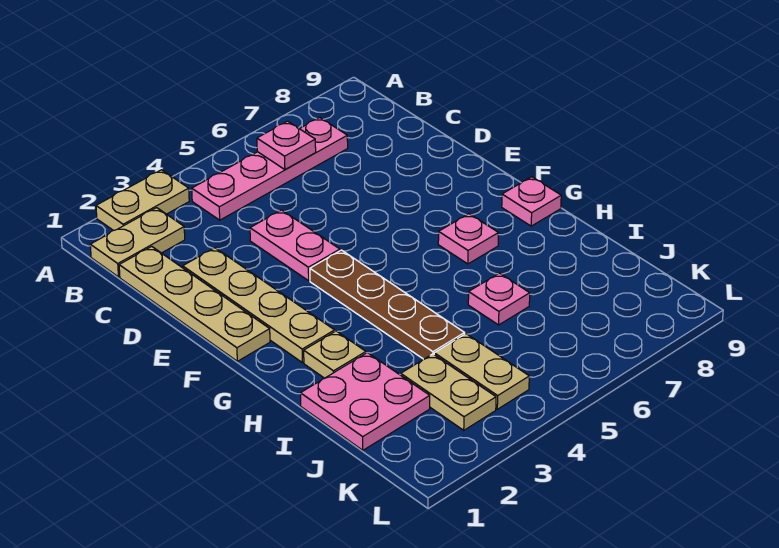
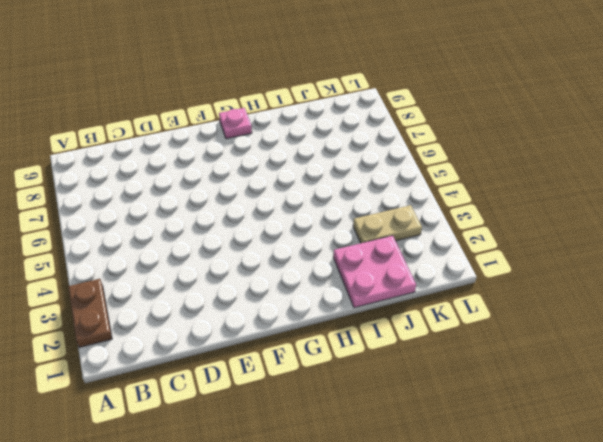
brown plate A2:A3 level 1 -> tan plate A2:A3 level 1
none -> tan plate B1:B2 level 1
none -> pink plate B4:B7 level 1
none -> tan plate C1:F1 level 1

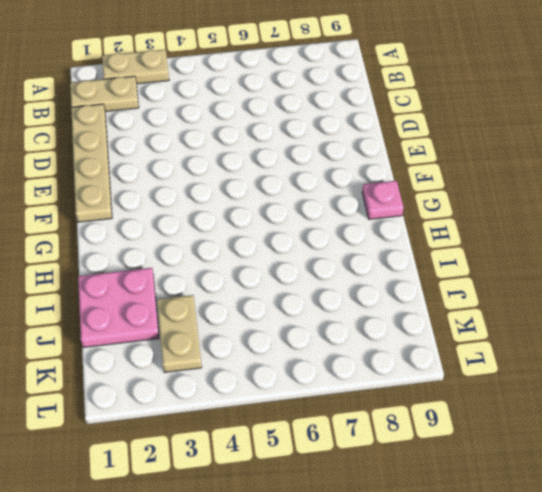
none -> pink plate B4:B7 level 1
none -> tan plate D2:G2 level 1
none -> pink plate D4:E4 level 1

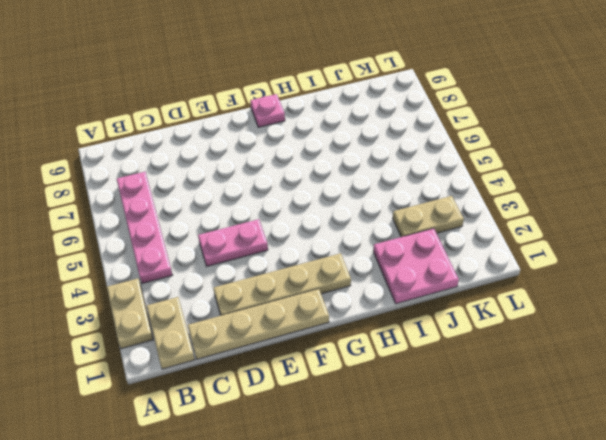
none -> brown plate F4:I4 level 1
none -> pink plate G7 level 1
none -> tan plate H2 level 1

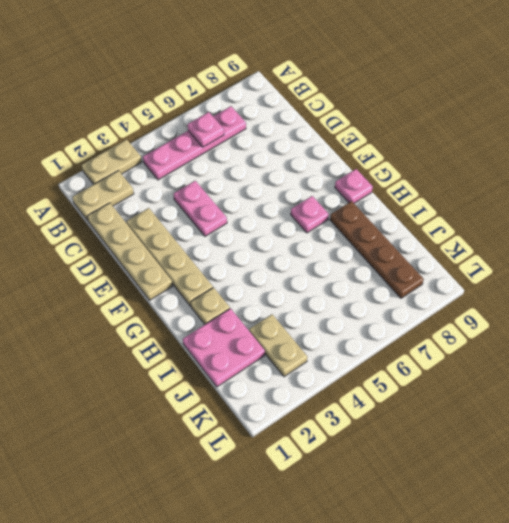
brown plate H8:K8 level 1 -> brown plate F4:I4 level 1
none -> pink plate I6 level 1
none -> tan plate J4:K4 level 1

